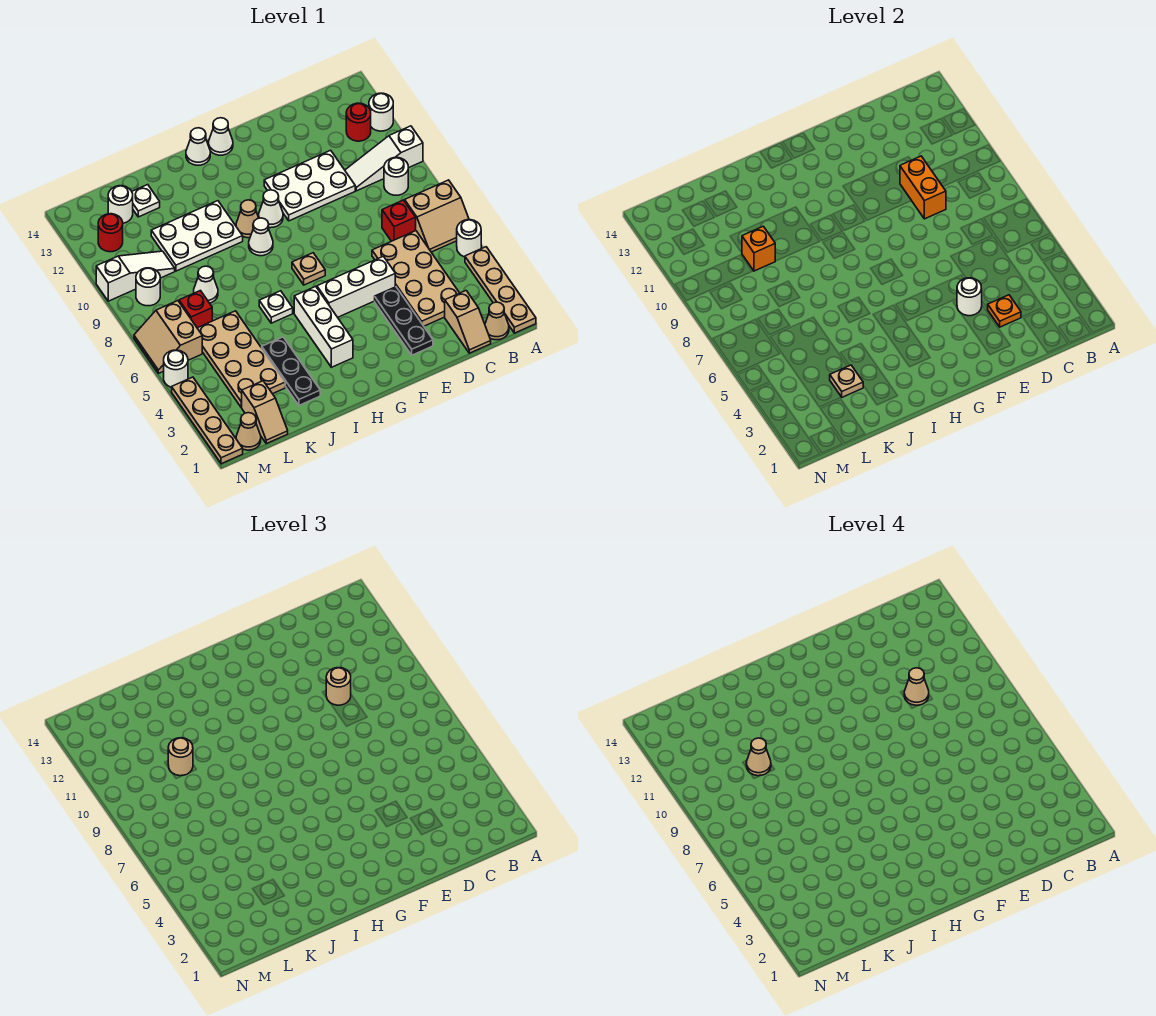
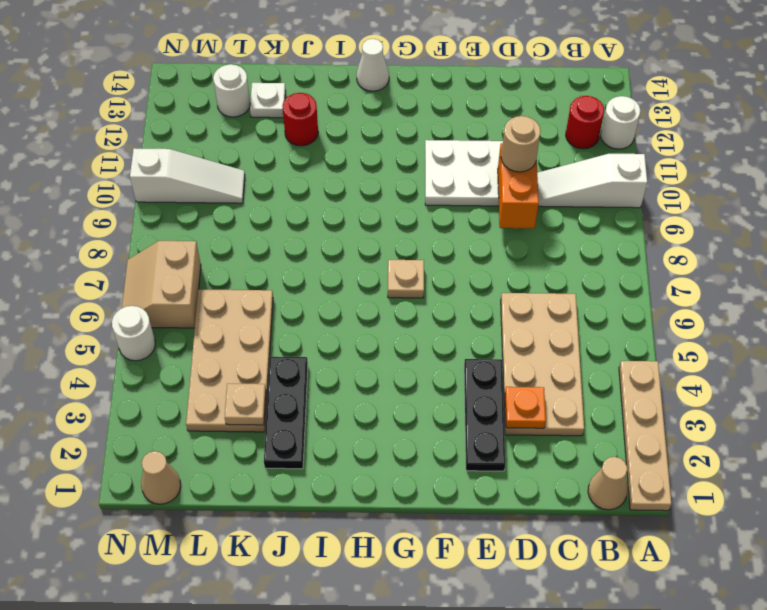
red round brick J12 level 1 -> red round brick M12 level 1
none -> white round brick A5 level 1
none -> tan slope A6:B7 level 1 top 7
none -> white round brick B9 level 1
none -> tan slope C1:C2 level 1 top 2

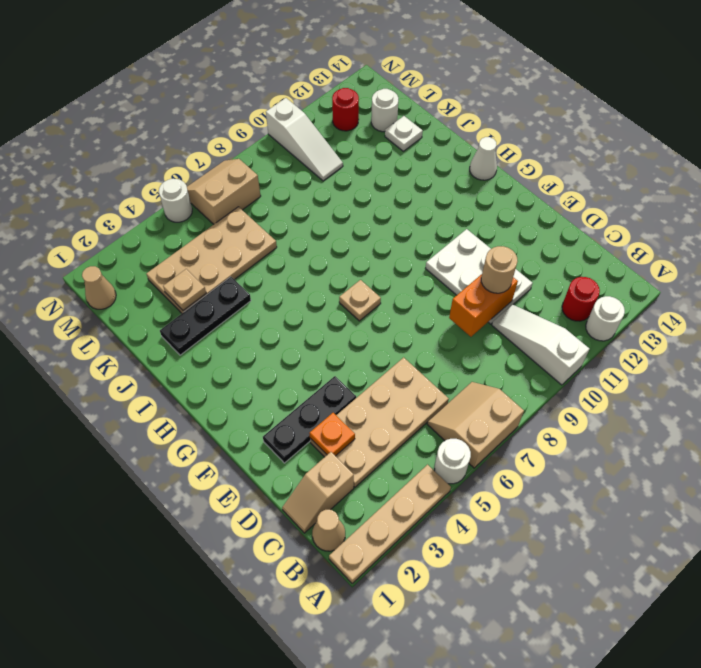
tan slope A6:B7 level 1 top A -> tan slope A6:B7 level 1 top 7
none -> white round brick B9 level 1
none -> red brick C7 level 1
none -> white brick E5:G5 level 1
none -> white cone G10 level 1

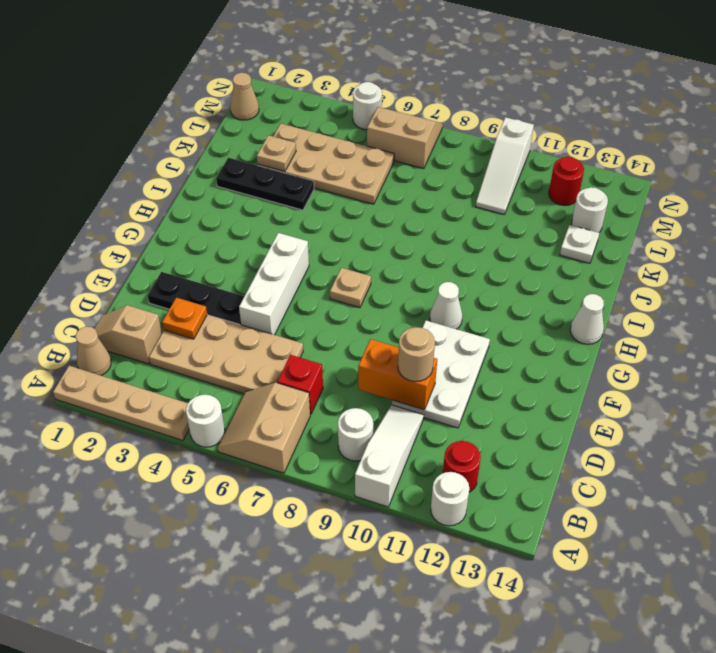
none -> white cone G14 level 1
none -> white brick H3:H5 level 1
none -> white cone H9 level 1
none -> tan cone H10 level 1

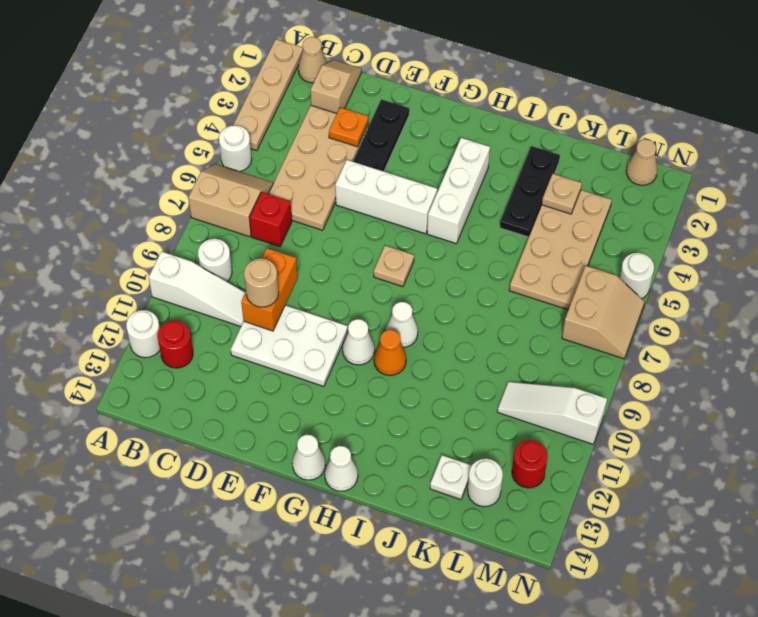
orange cone H10 level 1 -> tan cone H10 level 1
none -> white plate I6 level 1
none -> white plate I10:K11 level 1
none -> white cone K8 level 1
none -> tan slope L1:L2 level 1 top 2

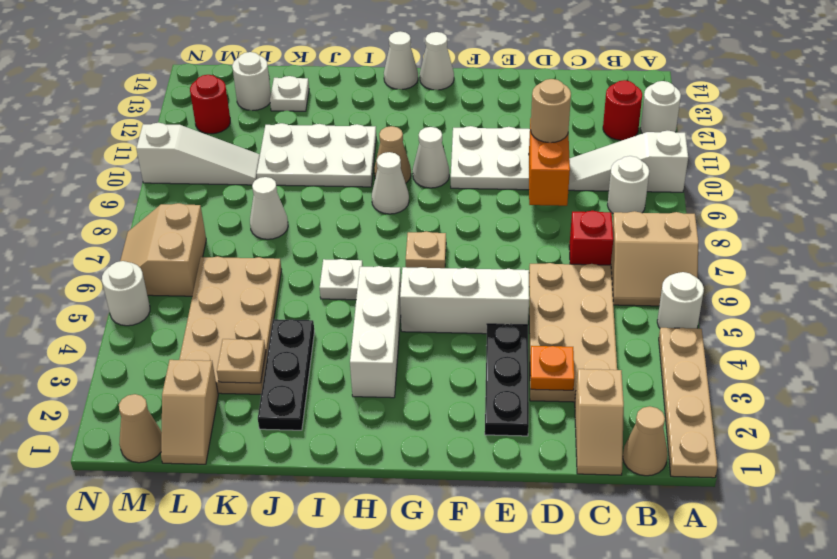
none -> red brick L7 level 1
none -> white round brick M9 level 1
none -> tan plate N1:N4 level 1
none -> white round brick E4 level 2

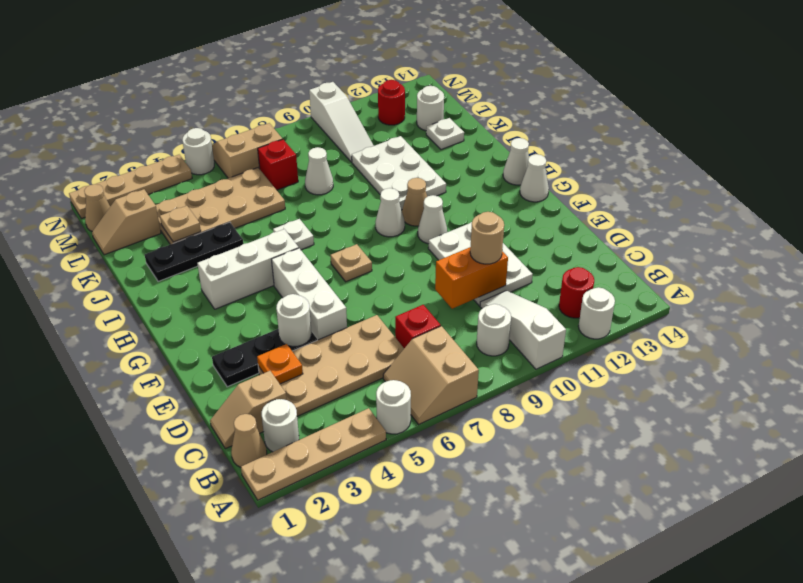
white round brick B2 level 1 -> white round brick M9 level 1
none -> orange brick K10 level 2
none -> tan round brick K10 level 3
none -> tan cone D10 level 4
none -> tan cone K10 level 4

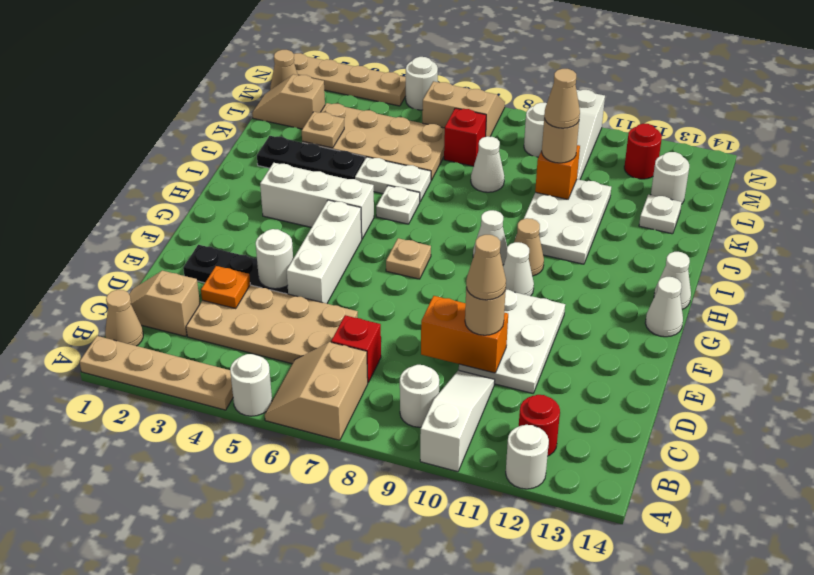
white plate J5:J6 level 1 -> none

